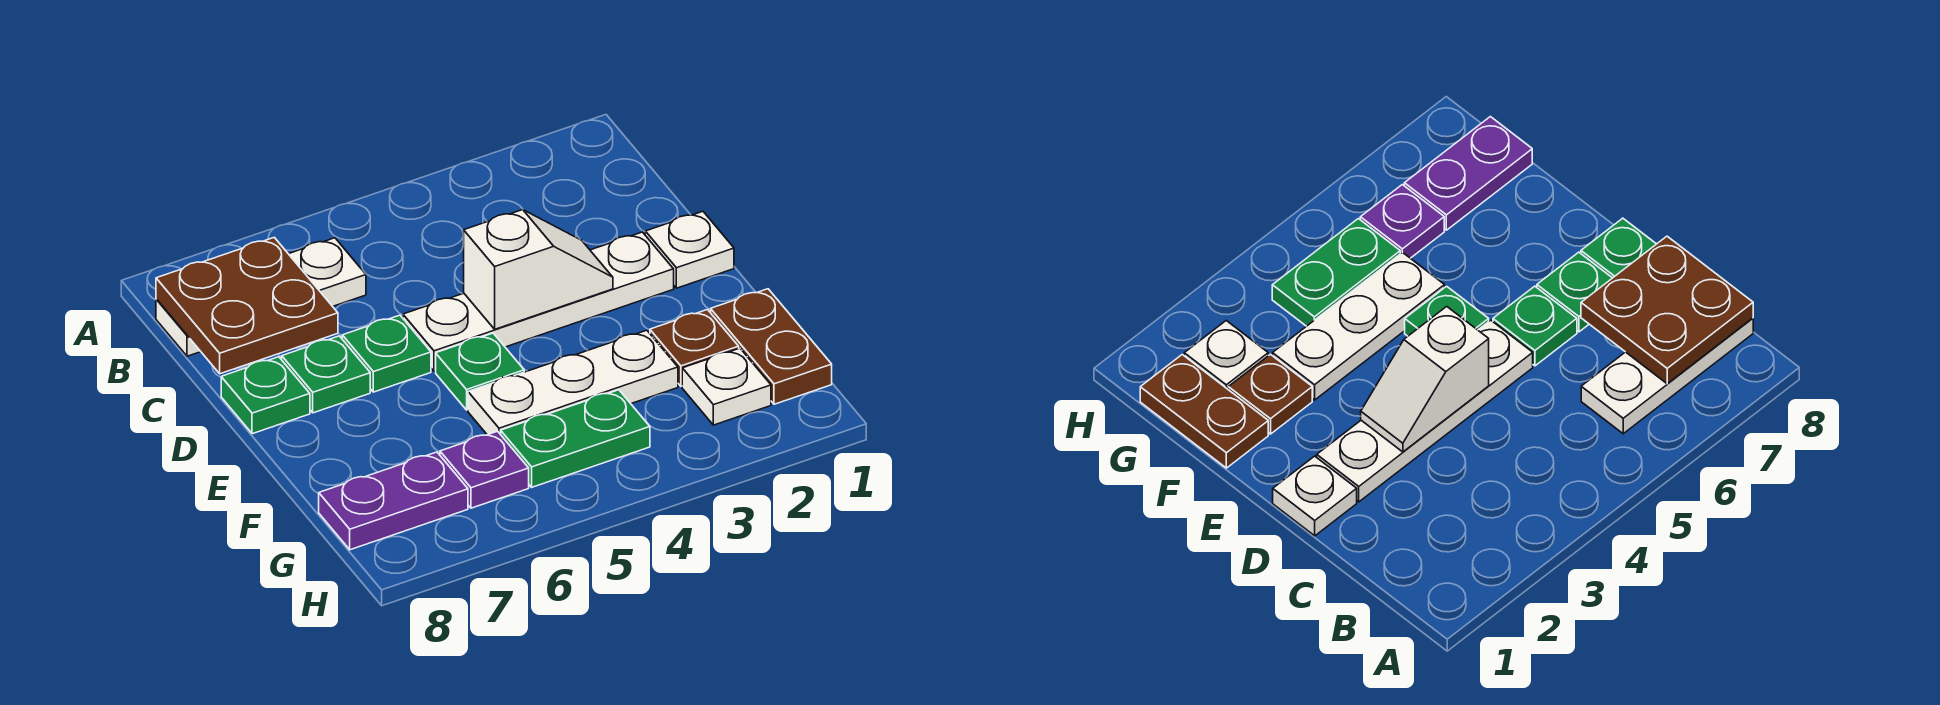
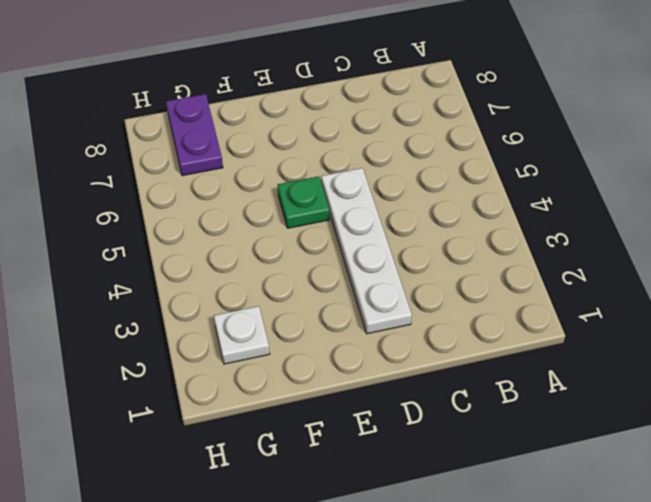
none -> white plate B6:B8 level 1
none -> white plate D1 level 1
none -> green plate D6 level 1

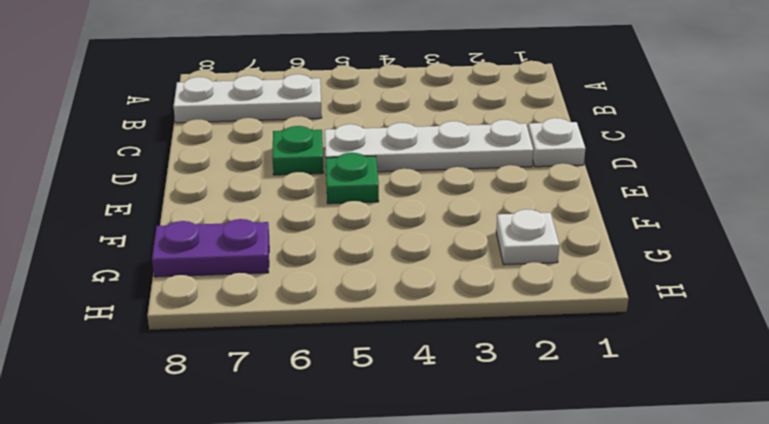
none -> green plate D7 level 1
none -> green plate D8 level 1
none -> brown plate F1:G1 level 1

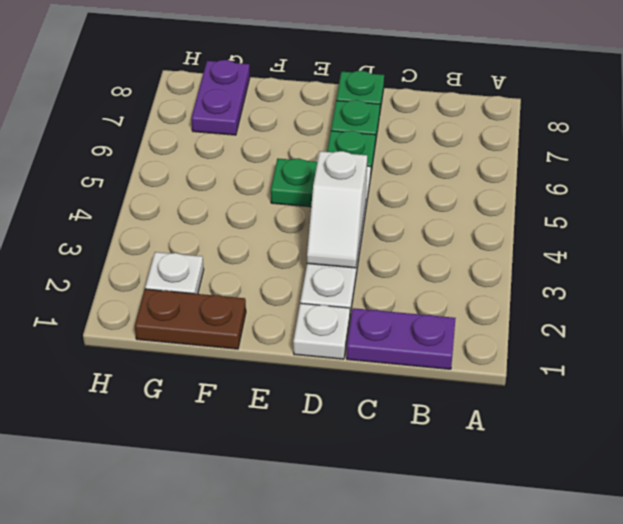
purple plate B1:C1 level 1 -> none
none -> white plate B6:B8 level 1
none -> brown plate F2 level 1
none -> white plate F3:F5 level 1

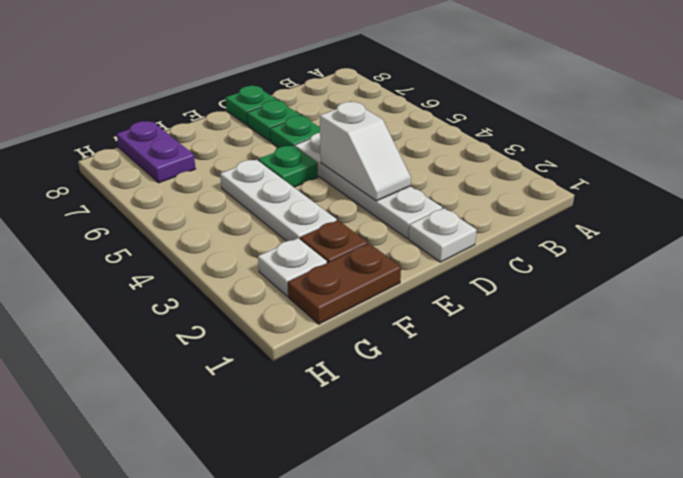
none -> white plate B6:B8 level 1
none -> green plate G4:G5 level 1
none -> purple plate G6 level 1

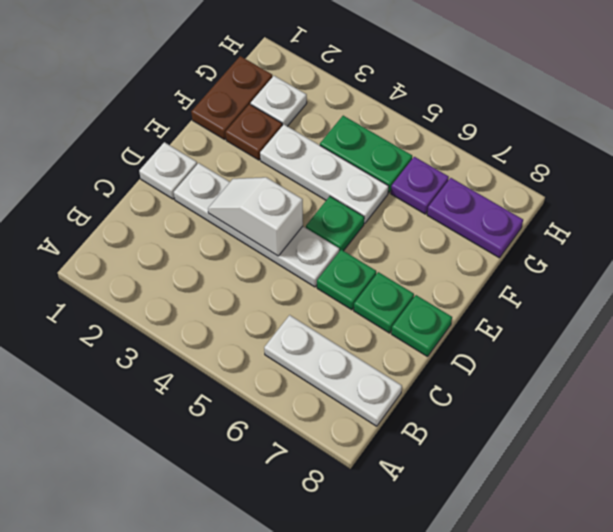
none -> brown plate B7:C8 level 2

